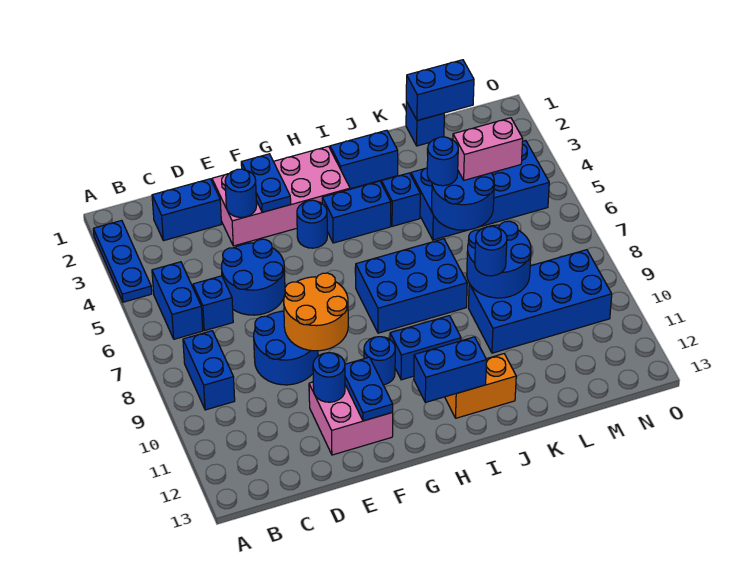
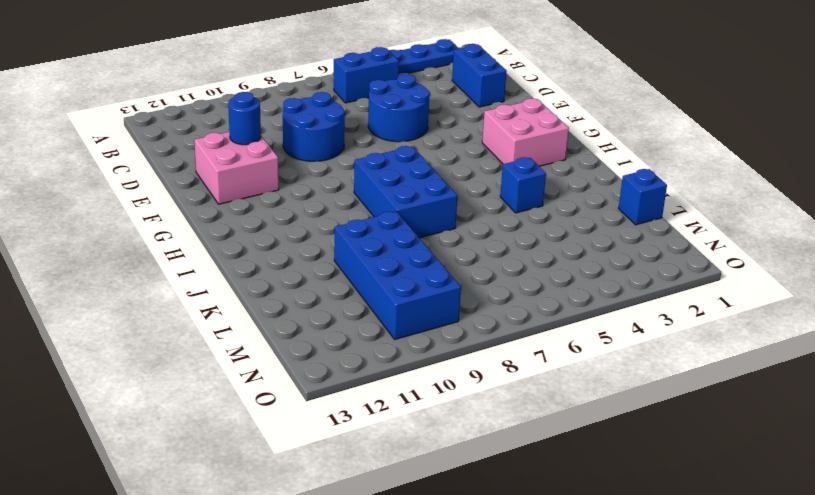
pink brick G2:H3 level 1 -> pink brick E2:H3 level 1
none -> blue brick B8:B9 level 1
none -> blue brick C6 level 1
none -> blue round brick G4 level 1
none -> blue round brick G10 level 1

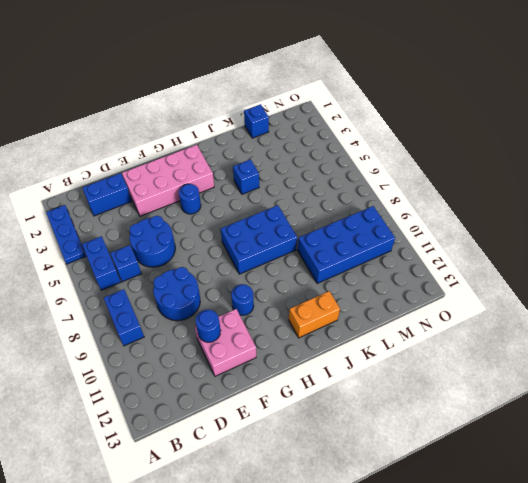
none -> blue brick H4:I4 level 1
none -> blue brick H10:I10 level 1
none -> blue brick I2:J2 level 1
none -> blue brick K4:N5 level 1

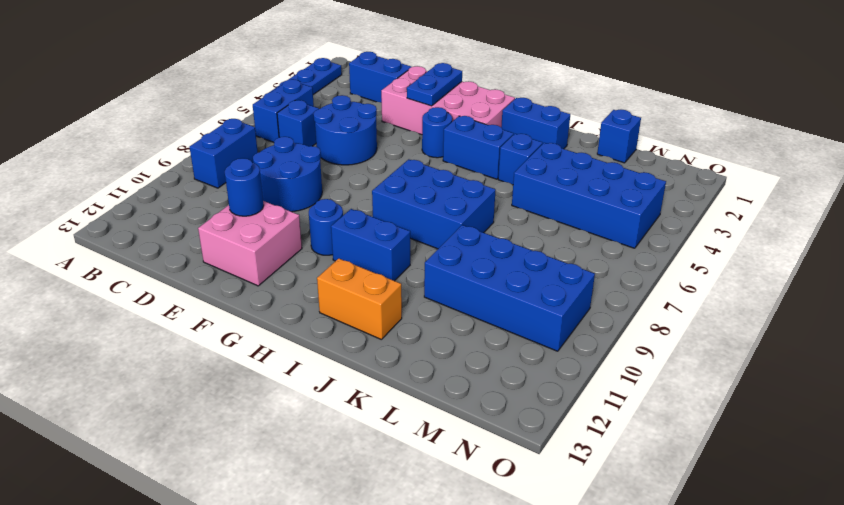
none -> blue round brick E3 level 2
none -> orange round brick E8:F9 level 2
none -> blue plate F11:F12 level 2
none -> blue brick H12:I12 level 2

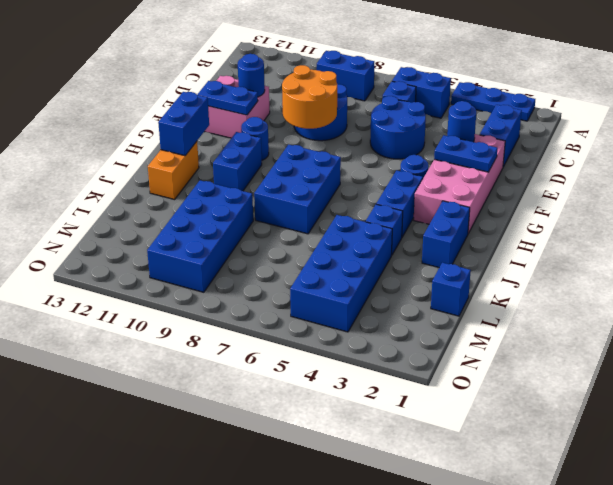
none -> blue round brick K5:L6 level 2
none -> blue round brick K8:L9 level 2
none -> blue brick L1:M1 level 2
none -> blue round brick K5 level 3

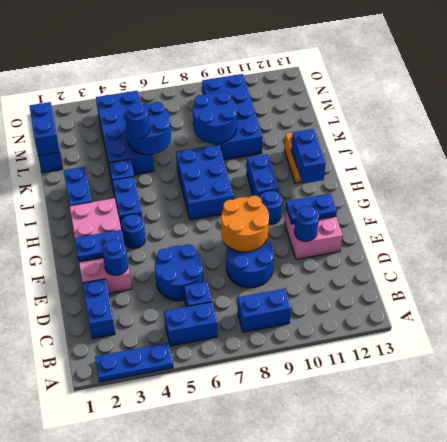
none -> blue round brick K9 level 3
none -> pink brick L5:M5 level 3

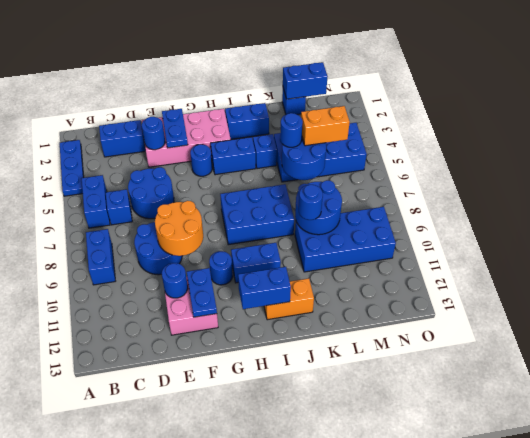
orange brick L5:M5 level 3 -> pink brick L5:M5 level 3

